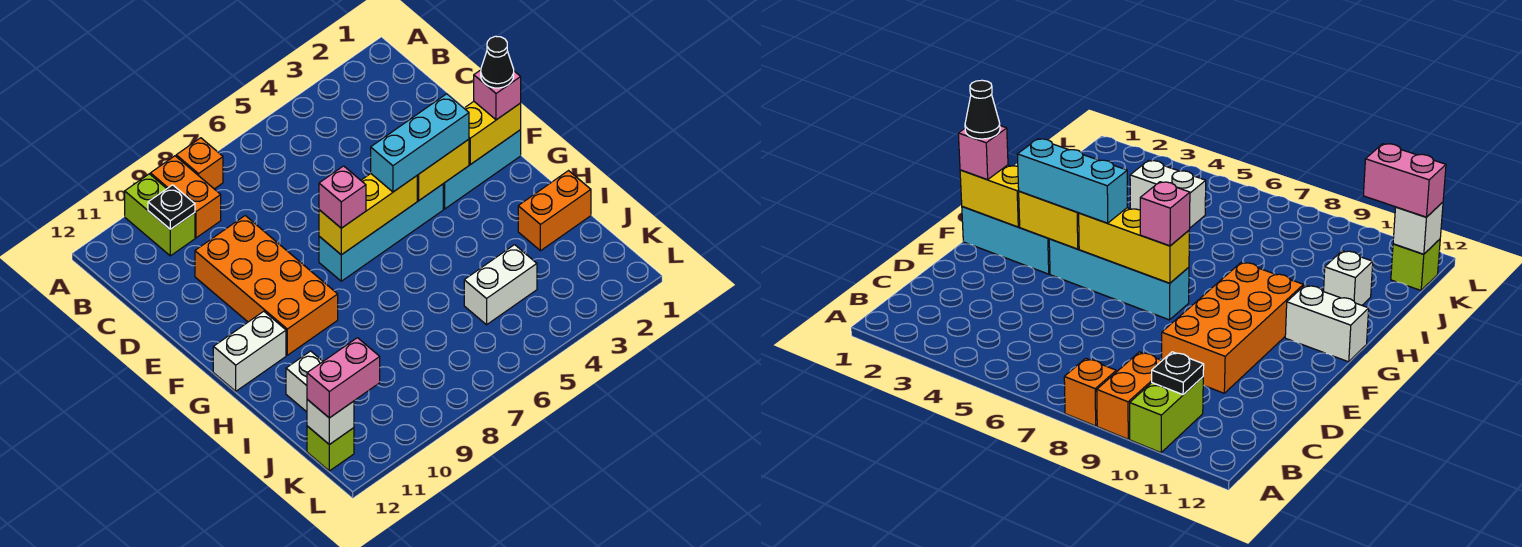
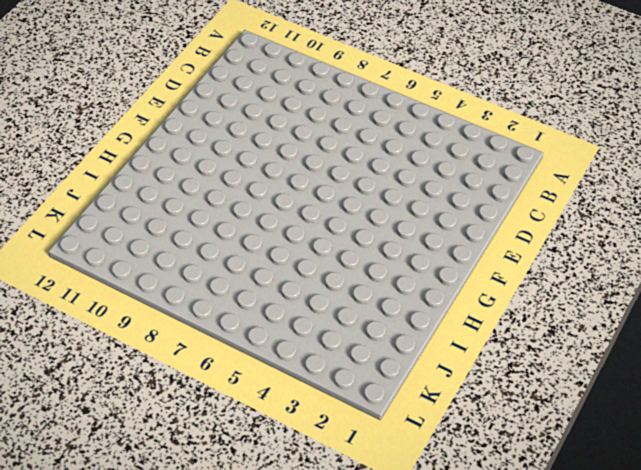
none -> orange brick A8 level 1
none -> orange brick A9:B9 level 1
none -> lime brick A10:B10 level 1

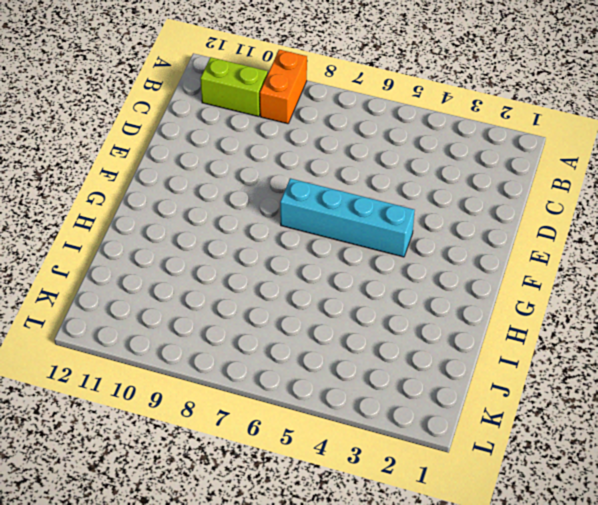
lime brick B10:B11 level 1 -> lime brick A10:B10 level 1
none -> orange brick A8 level 1
none -> orange brick D9:G10 level 1
none -> cyan brick F1:F3 level 1

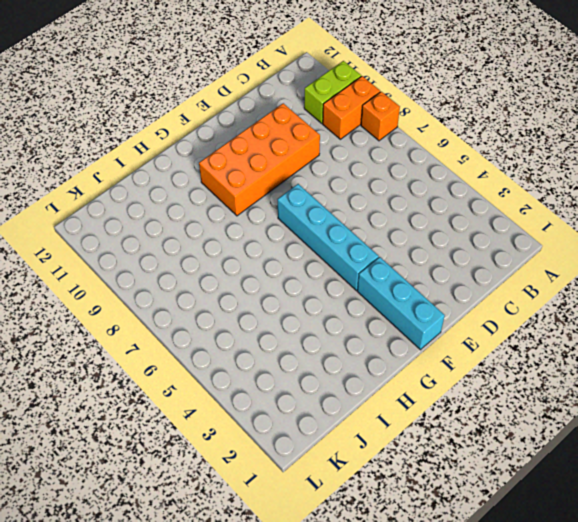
none -> white brick G11:G12 level 1
none -> orange brick I1:I2 level 1
none -> white brick I11 level 1

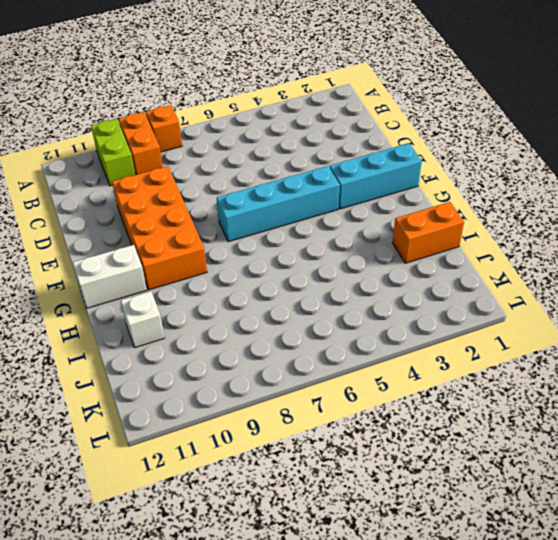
none -> white brick J4:J5 level 1
none -> lime brick K12 level 1
none -> black plate B10 level 2

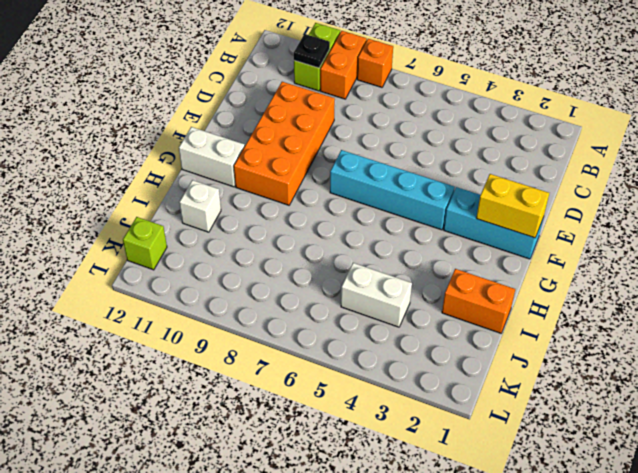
none -> yellow brick F3:F4 level 2
none -> yellow brick F5:F7 level 2
none -> white brick K12 level 2

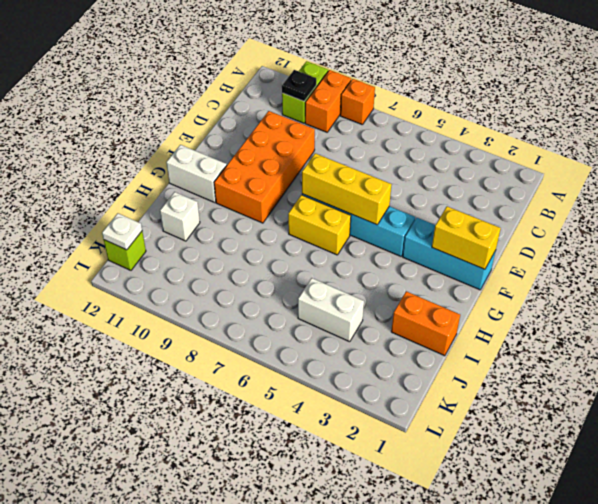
yellow brick G6:G7 level 1 -> yellow brick F3:F4 level 2
white plate K12 level 2 -> white brick K12 level 2
none -> pink brick F1 level 3
none -> cyan brick F3:F5 level 3
none -> pink brick F7 level 3

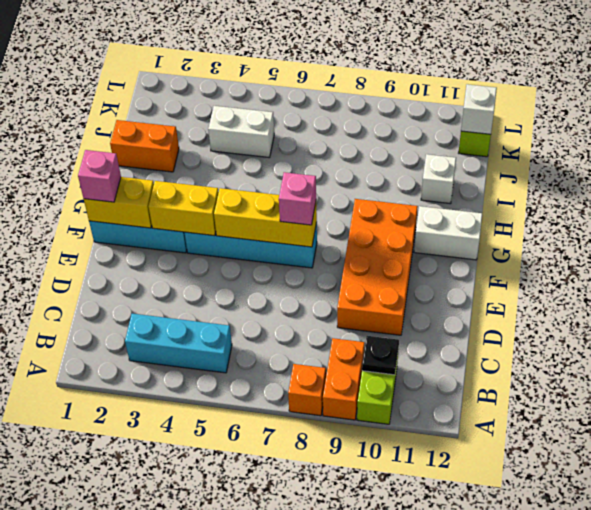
cyan brick B3:B5 level 1 -> cyan brick F3:F5 level 3
none -> pink brick K11:K12 level 3
none -> black cone F1 level 4

